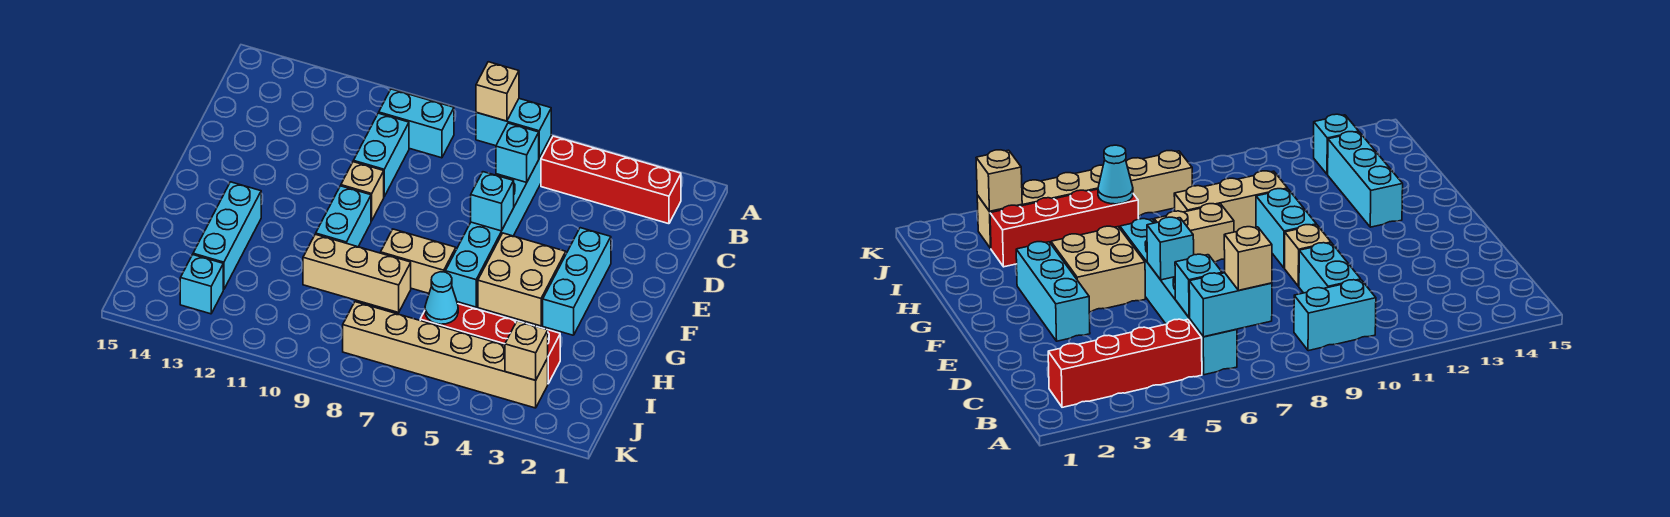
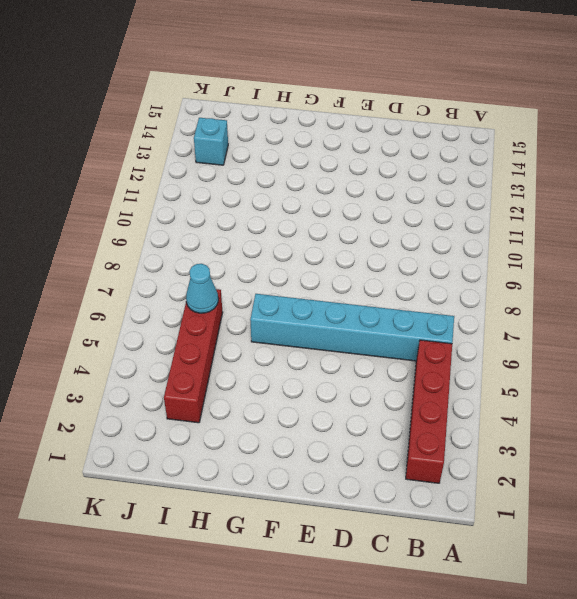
none -> cyan brick B9:B10 level 1
none -> cyan brick C10:D10 level 1
none -> cyan brick E3:G3 level 1

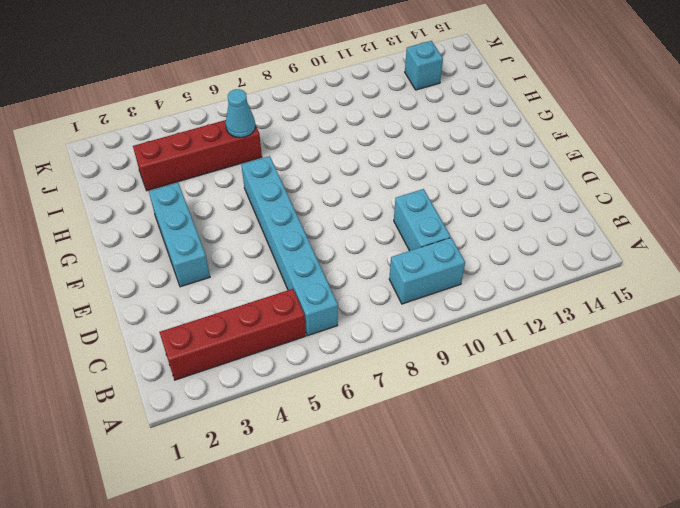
none -> tan brick E10 level 1
none -> tan brick F4:G5 level 1
none -> cyan brick F10:G10 level 1

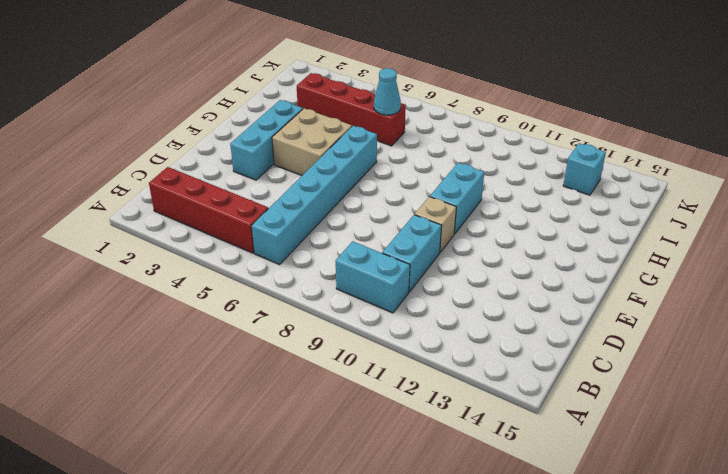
none -> tan brick G7:G8 level 1
none -> cyan brick G13:I13 level 1
none -> tan brick H8:H10 level 1

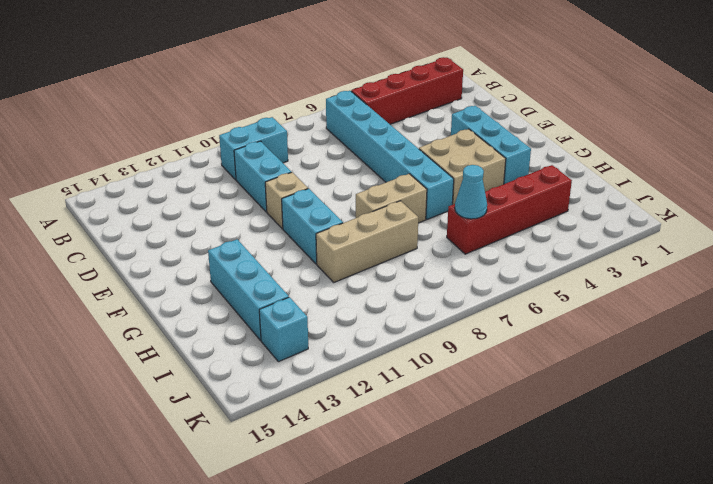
none -> tan brick J3:J8 level 1
none -> cyan brick B6:B7 level 2
none -> cyan brick C6 level 2

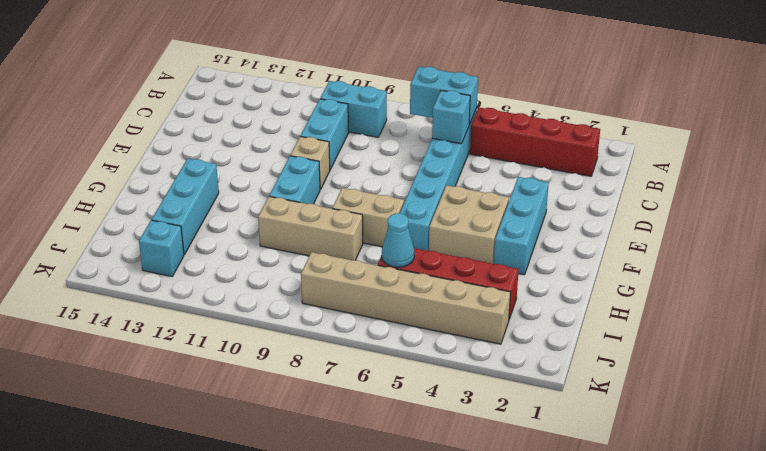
none -> cyan brick E6 level 2
none -> tan brick J3 level 2
none -> tan brick B7 level 3

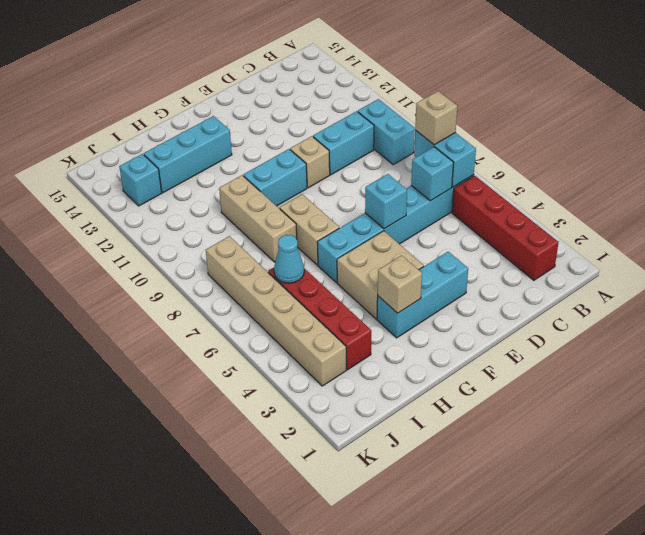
tan brick G3 level 2 -> tan brick J3 level 2

